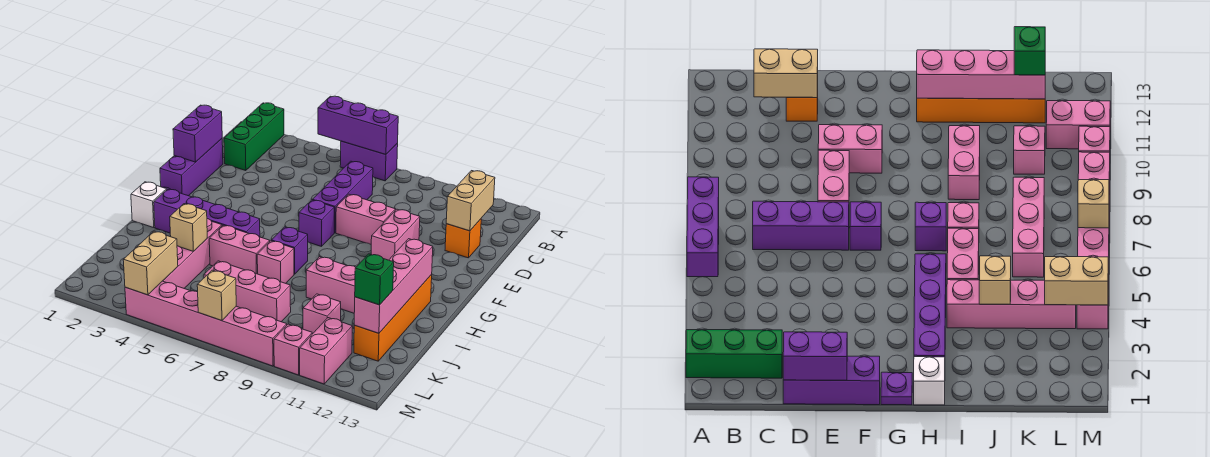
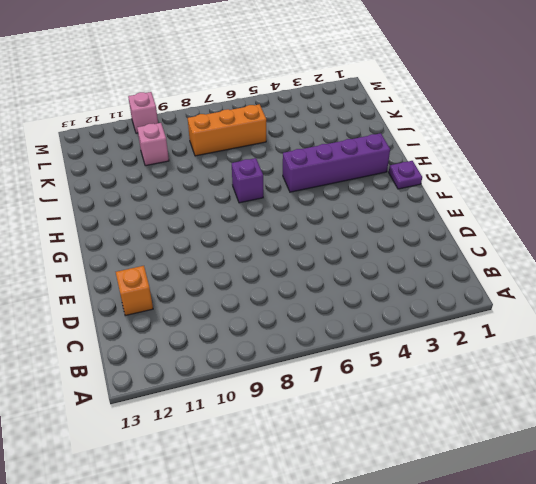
orange brick K6:K8 level 1 -> pink brick K6:K8 level 1
none -> green brick A2:C2 level 1
none -> purple brick A6:A7 level 1
none -> purple brick C7:E7 level 1
none -> purple brick D1:F1 level 1

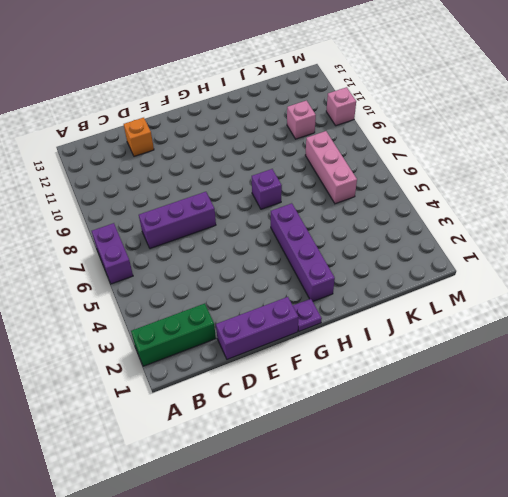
none -> pink brick E8:E9 level 1
none -> pink brick E10:F10 level 1
none -> purple brick F7 level 1
none -> white brick H1 level 1

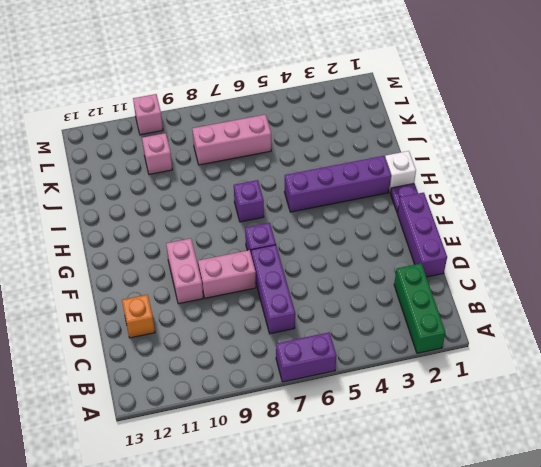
none -> orange brick H12:K12 level 1
none -> pink brick I4:L4 level 1
none -> pink brick I5:I6 level 1
none -> pink brick I7 level 1

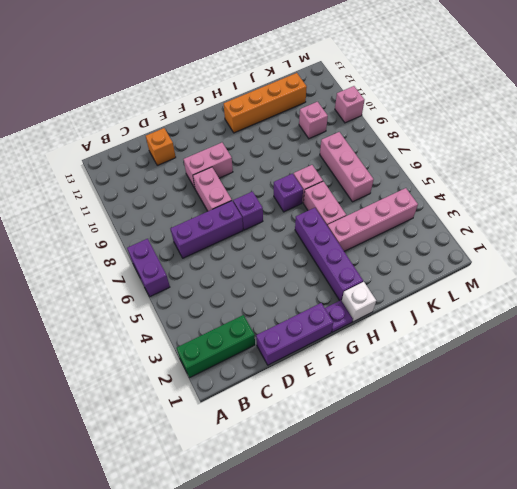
none -> pink brick I9:I10 level 1
none -> pink brick L11:M11 level 1
none -> pink brick M4:M9 level 1
none -> purple brick A5:A7 level 2

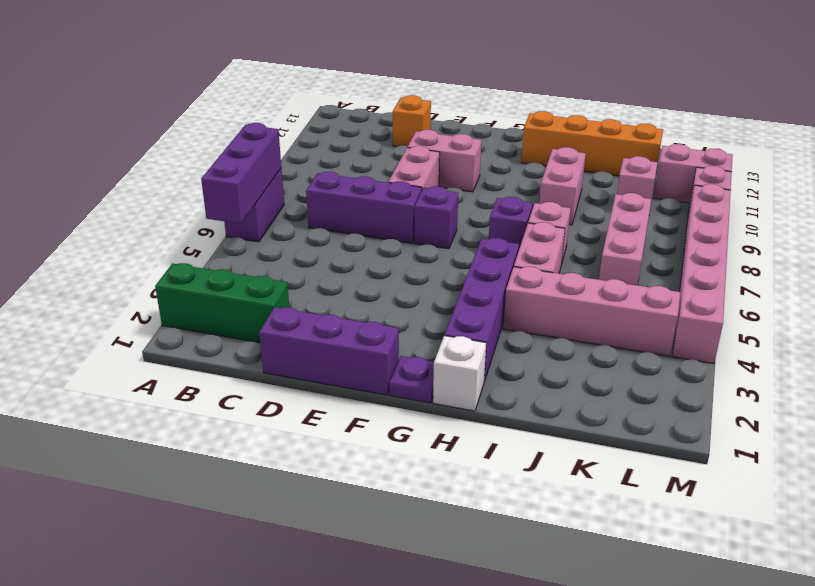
none -> tan brick C12:D12 level 2
none -> purple brick D1:E1 level 2
none -> pink brick H12:K12 level 2
none -> tan brick J4 level 2

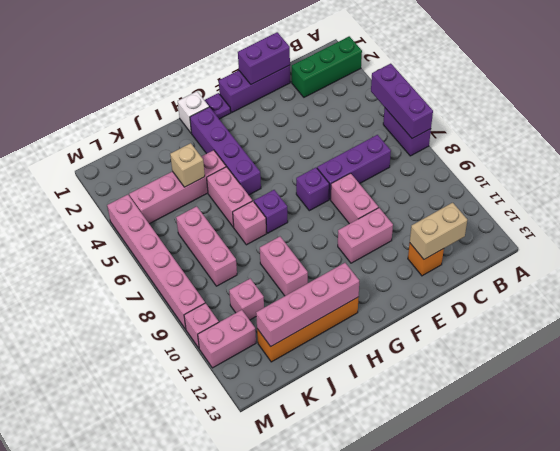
none -> tan brick L4:M4 level 2
none -> tan brick M7 level 2
none -> green brick K12 level 3

